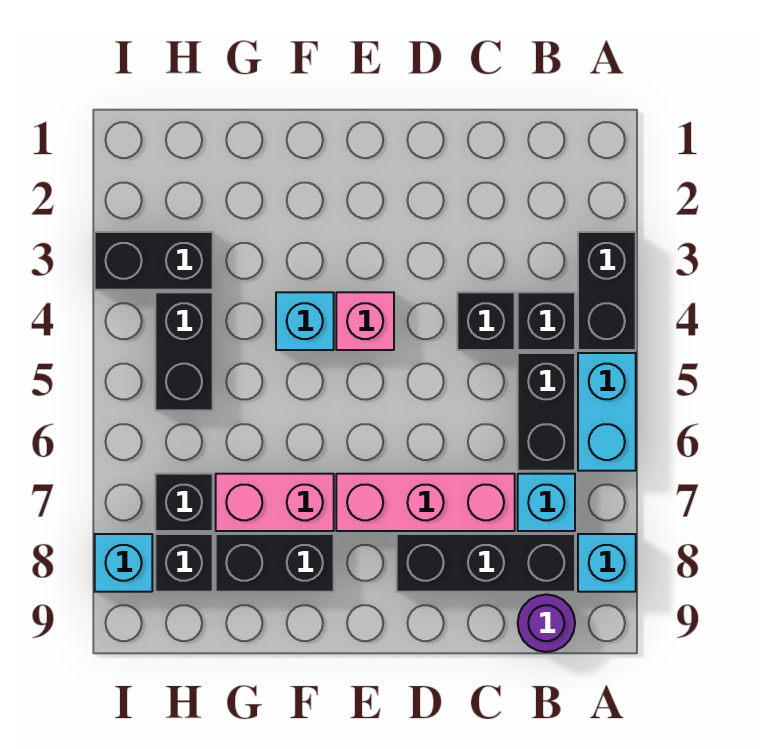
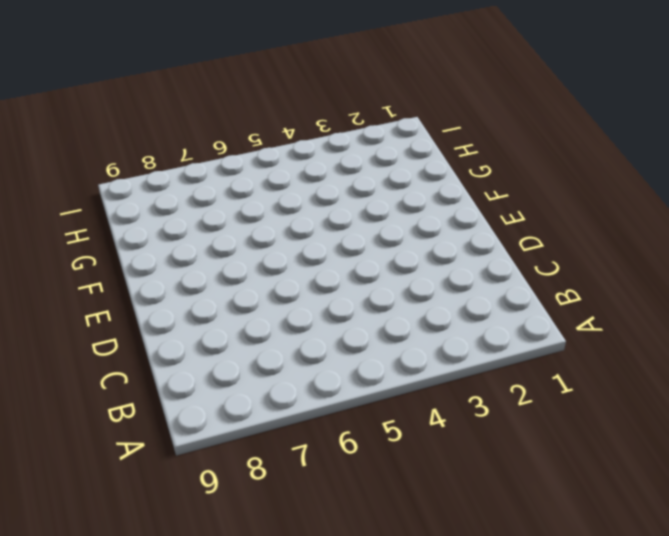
none -> black brick A3:A4 level 1
none -> cyan brick A5:A6 level 1
none -> cyan brick A8 level 1

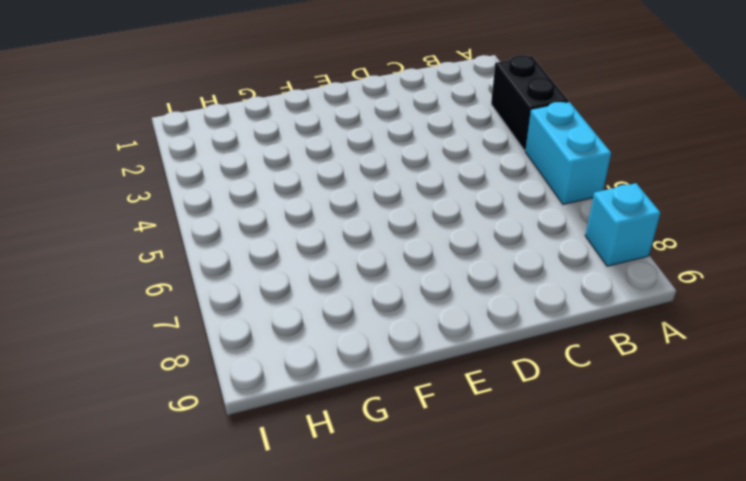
none -> black brick B4 level 1
none -> black brick B5:B6 level 1
none -> cyan brick B7 level 1

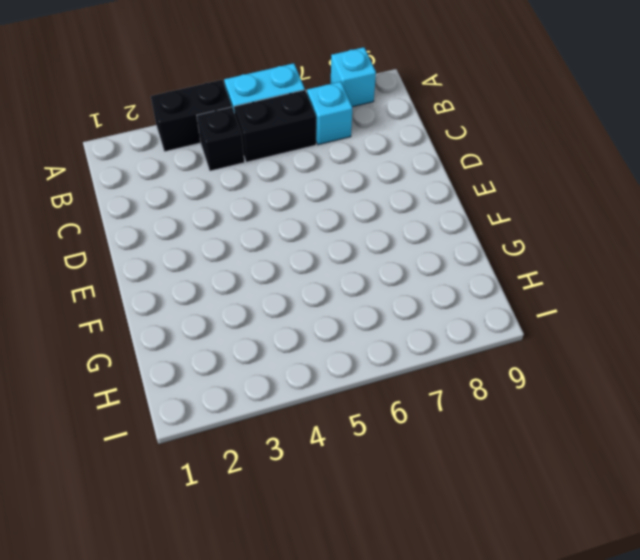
none -> black brick B8:D8 level 1
none -> purple round brick B9 level 1
none -> black brick C4 level 1

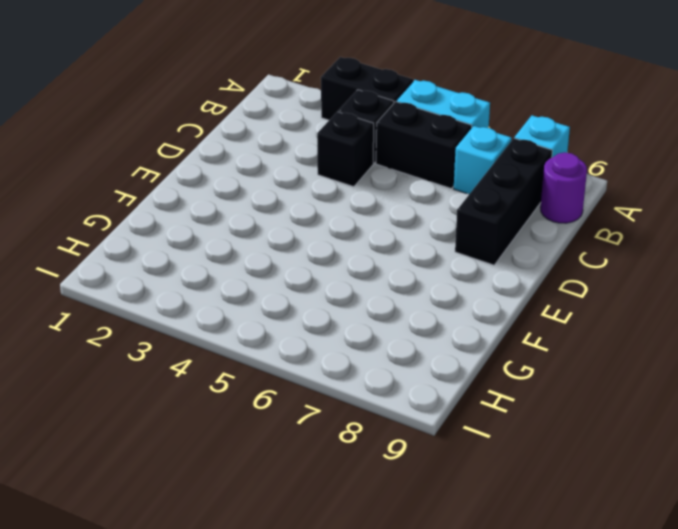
none -> pink brick C7:E7 level 1
none -> pink brick E4 level 1
none -> cyan brick F4 level 1

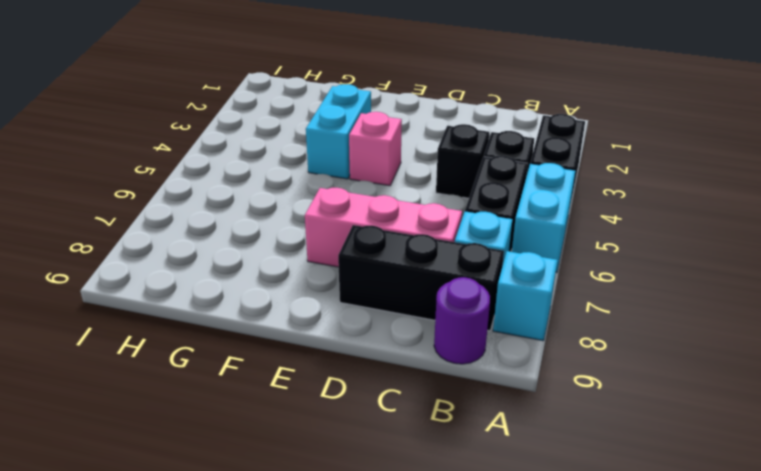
cyan brick F3:F4 level 1 -> cyan brick F4 level 1
none -> pink brick F7:G7 level 1
none -> black brick F8:G8 level 1
none -> black brick H3:I3 level 1

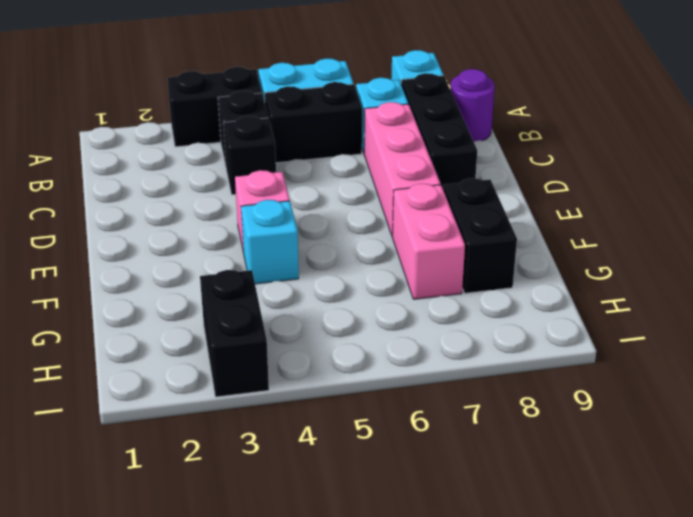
none -> black brick H4:H5 level 1
none -> black brick H7 level 1
none -> black brick H8 level 1

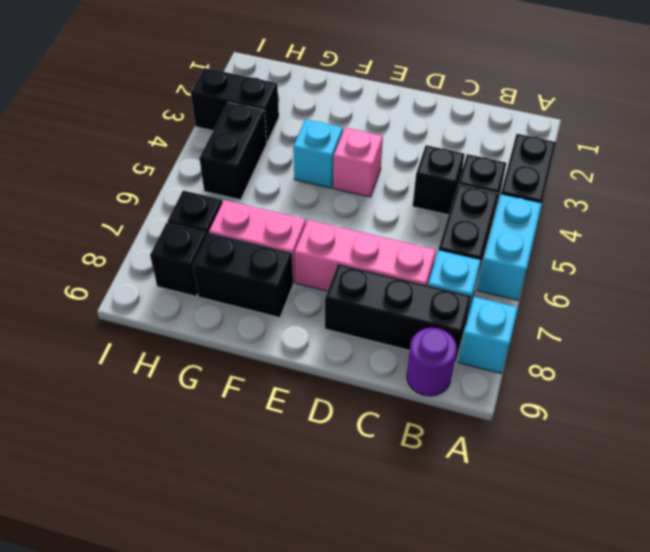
none -> cyan brick I8 level 1

